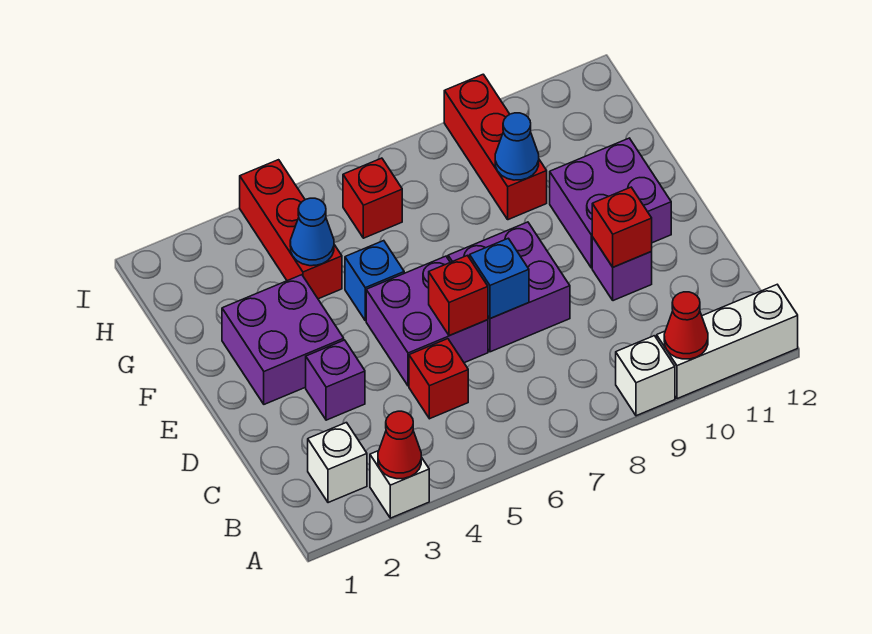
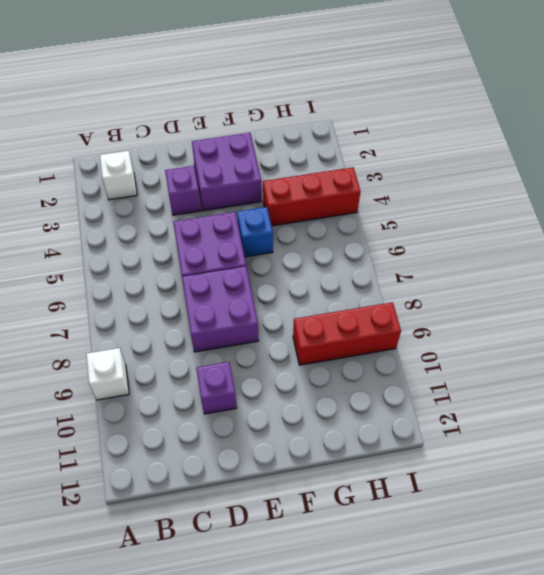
none -> white brick A3 level 1
none -> white brick A10:A12 level 1
none -> red brick C5 level 1

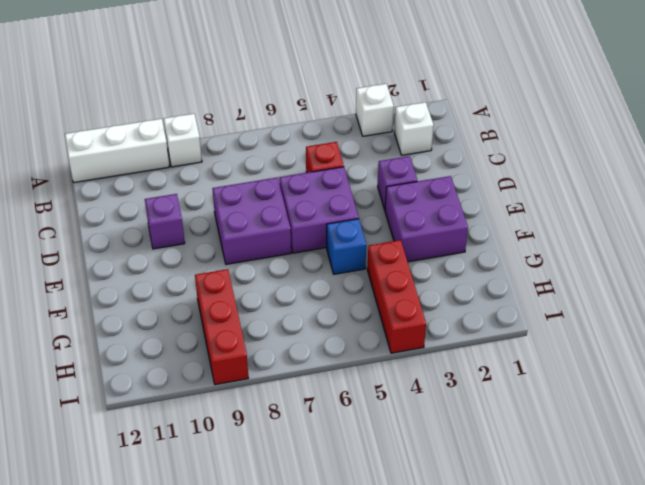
none -> purple brick E10:F11 level 1
none -> red brick H6 level 1
none -> red cone A3 level 2

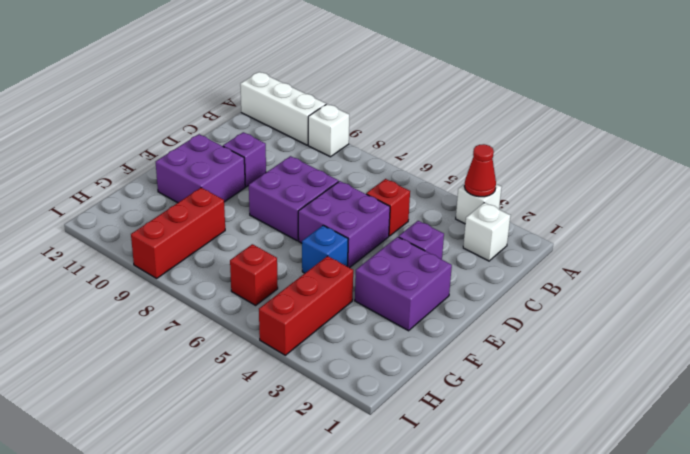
none -> red cone A10 level 2
none -> red brick D6 level 2
none -> blue brick D7 level 2

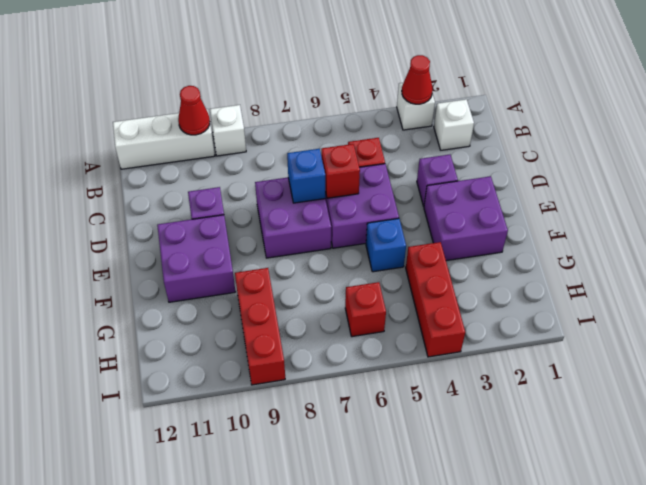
none -> red brick D10 level 2
none -> blue cone G4 level 2
none -> blue cone G9 level 2

